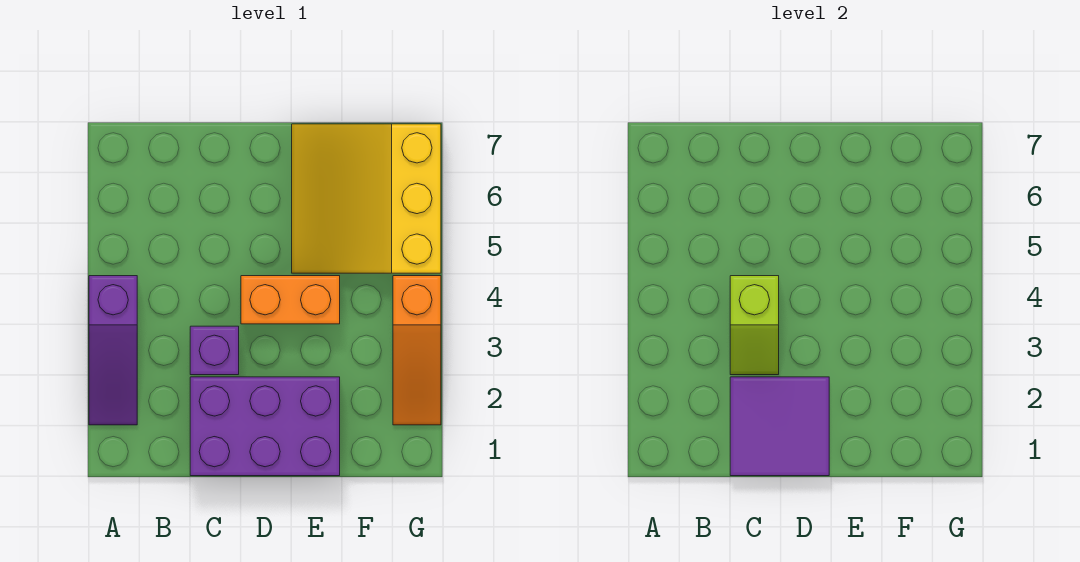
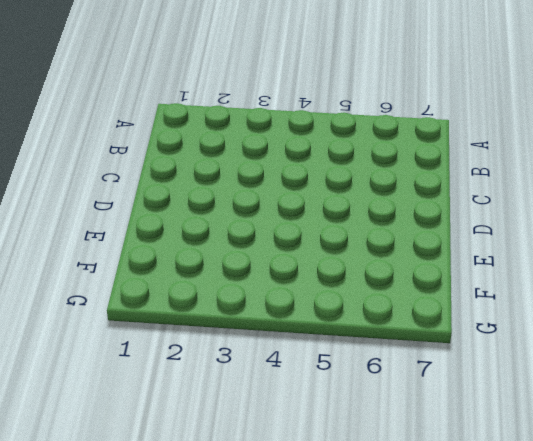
none -> purple slope A2:A4 level 1 top 4
none -> purple brick C1:E2 level 1

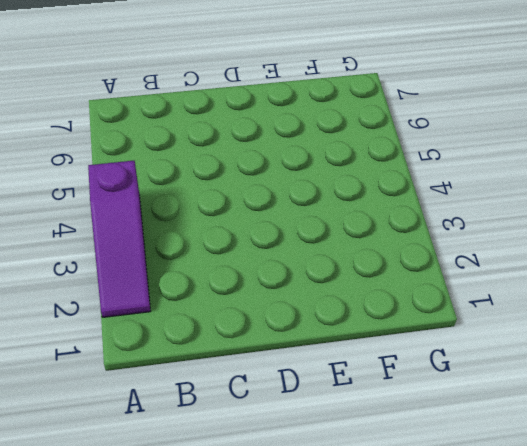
none -> purple brick C1:E2 level 1
none -> purple brick C3 level 1

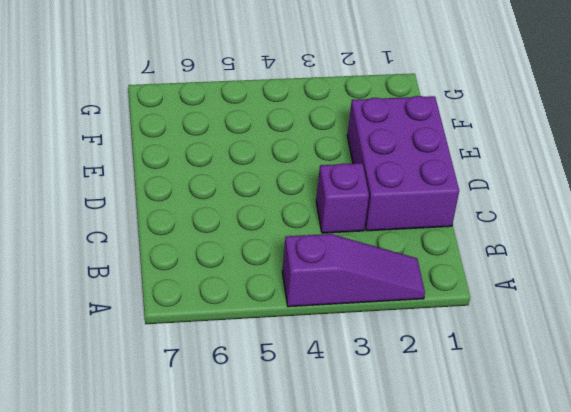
none -> orange brick D4:E4 level 1
none -> yellow slope E5:G7 level 1 top G

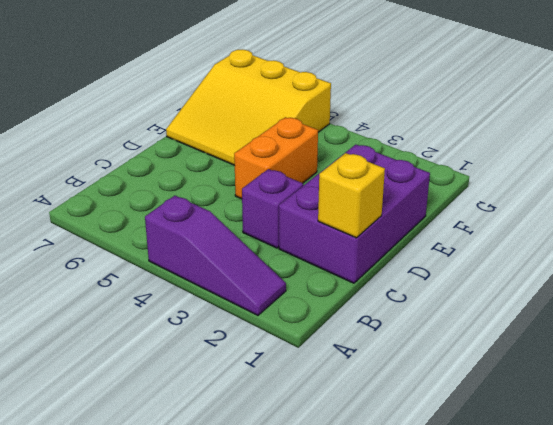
yellow brick C1 level 2 -> purple tile C1:D2 level 2
none -> orange slope G2:G4 level 1 top 4
none -> lime slope C3:C4 level 2 top 4

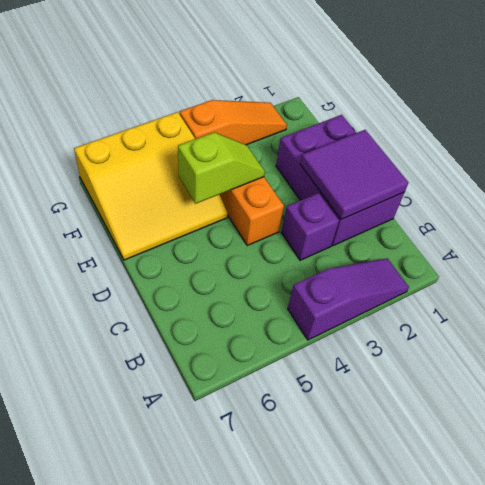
lime slope E4:E5 level 2 top 5 -> lime slope C3:C4 level 2 top 4

